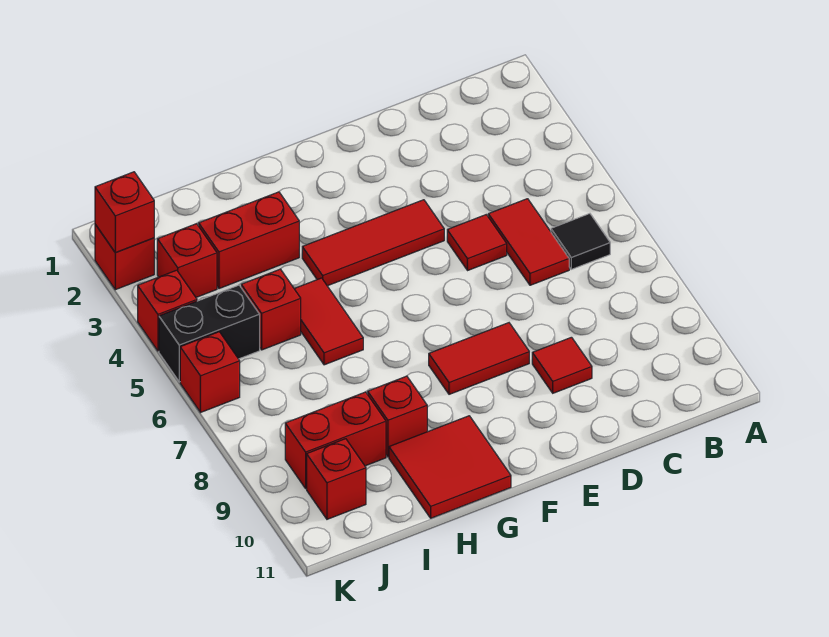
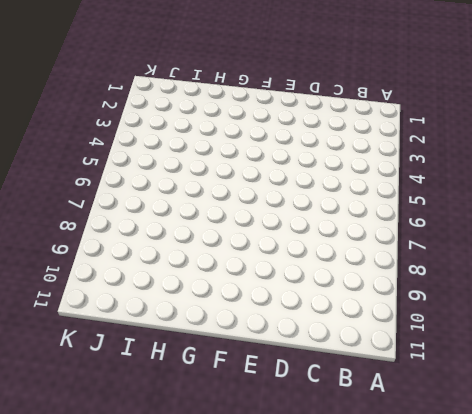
none -> black tile B6 level 1
none -> red tile C5:C6 level 1
none -> red tile D5 level 1

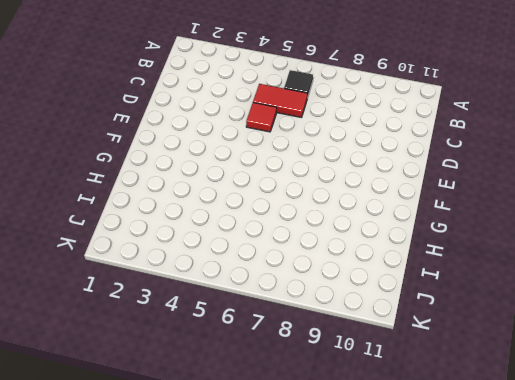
none -> red tile D9 level 1
none -> red tile E4:G4 level 1
none -> red tile E8:F8 level 1

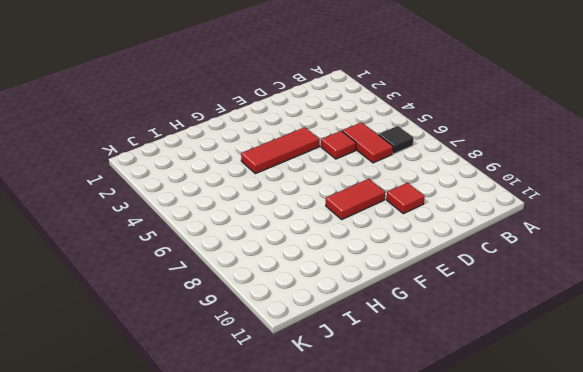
none -> red tile G10:H11 level 1
none -> red brick H3:I3 level 1
none -> red tile H5:H6 level 1

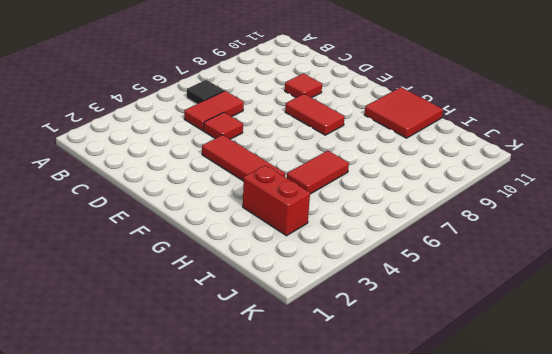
none -> red brick H9 level 1
none -> red brick I5 level 1
none -> red brick I9:J9 level 1

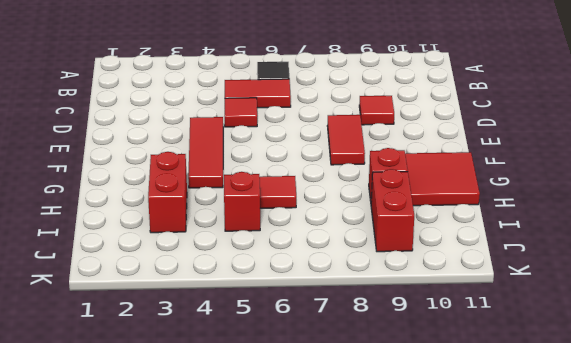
none -> red brick J3 level 1
none -> black brick J5:K5 level 1
none -> red brick J10 level 1

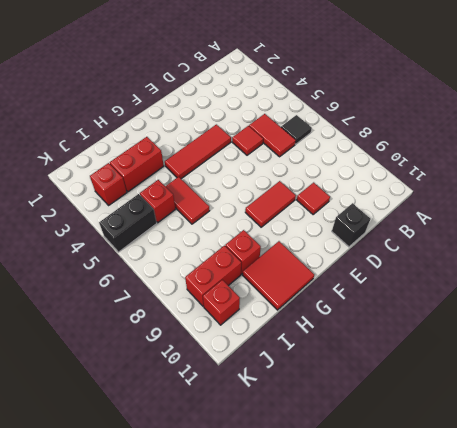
black brick D11 level 1 -> none
none -> red brick K2 level 1
none -> red brick K4 level 1
none -> red brick K6 level 1

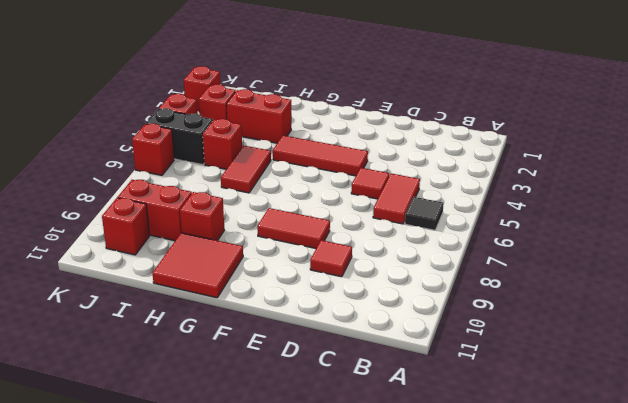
none -> red brick K2 level 2

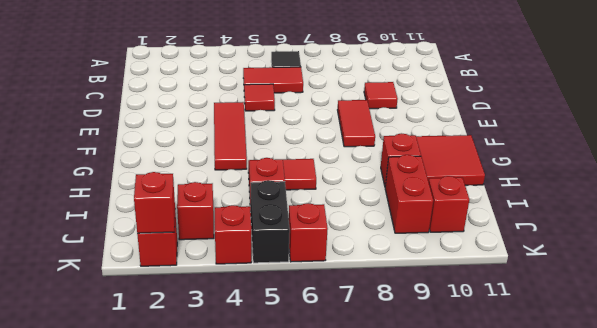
none -> red brick H3:I3 level 1

